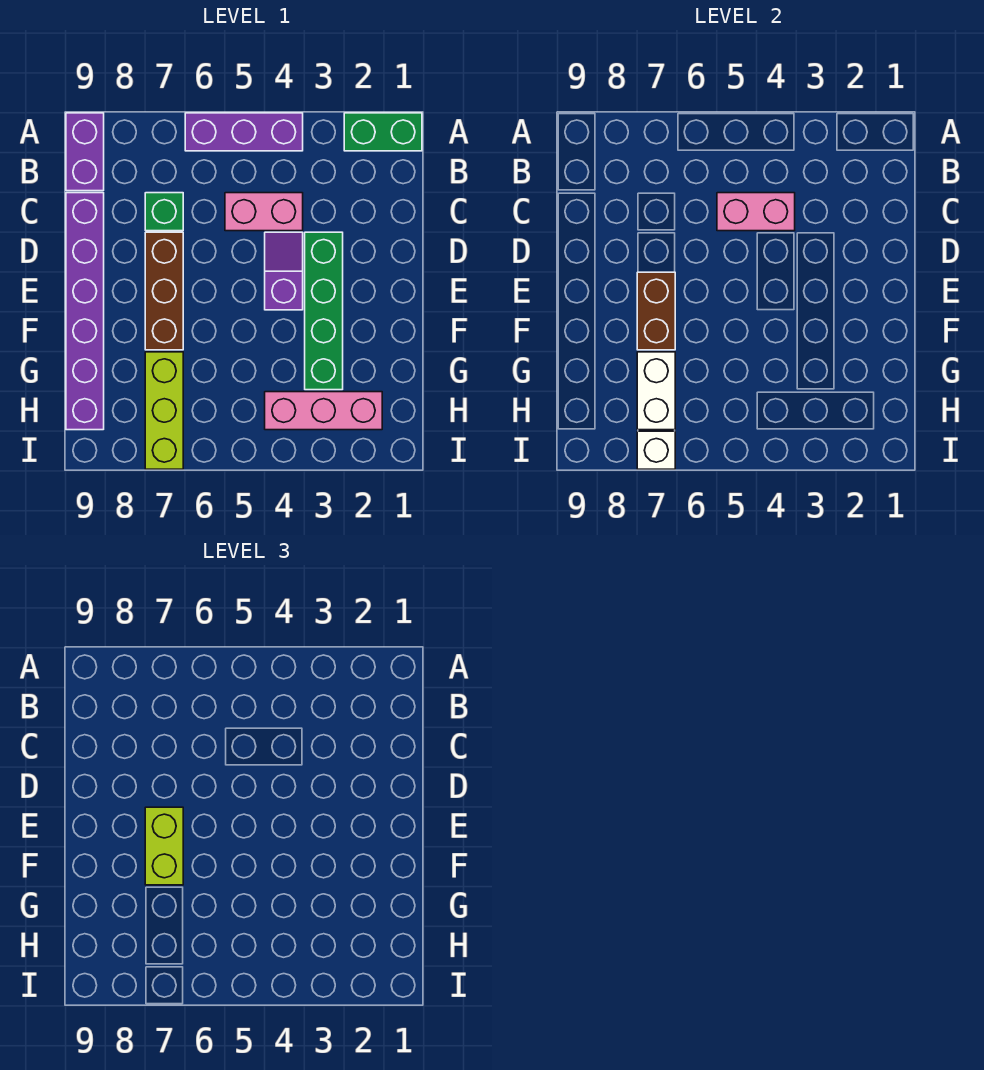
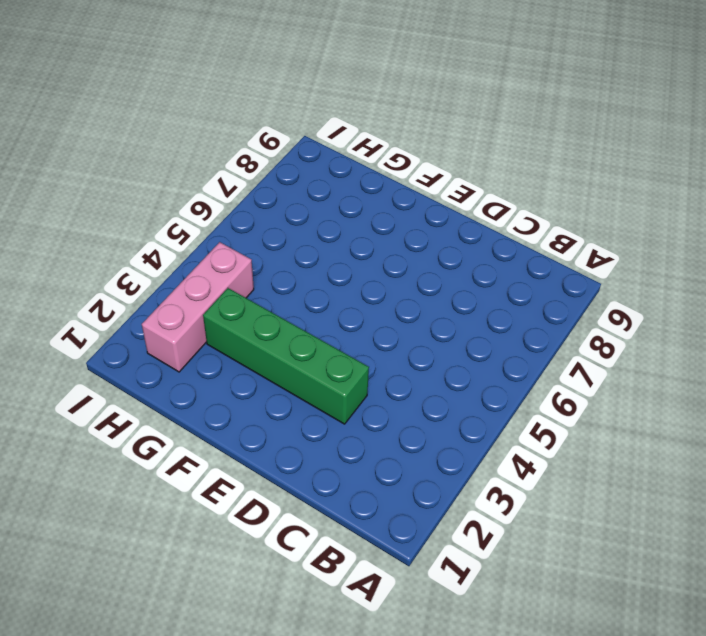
none -> green brick A1:A2 level 1
none -> purple brick A4:A6 level 1
none -> purple brick A9:B9 level 1

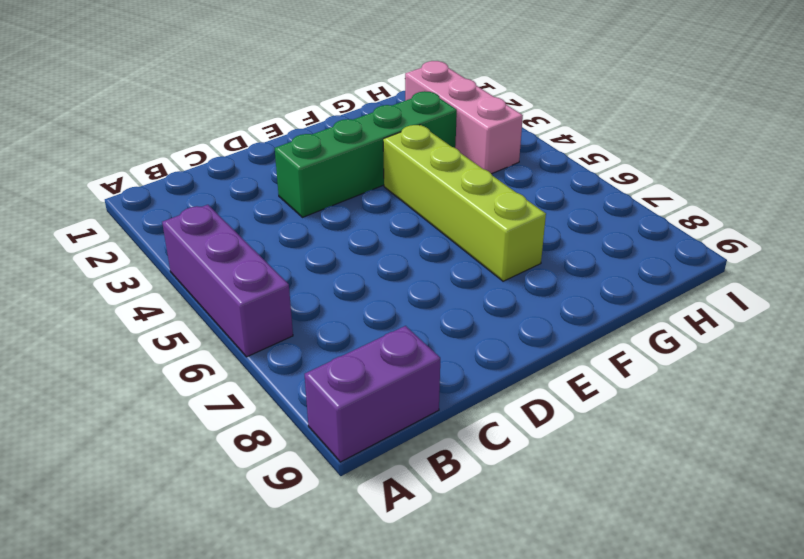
lime brick F4:F7 level 1 -> brown brick D7:F7 level 1
none -> green brick A1:A2 level 1
none -> pink brick C4:C5 level 1
none -> green brick C7 level 1

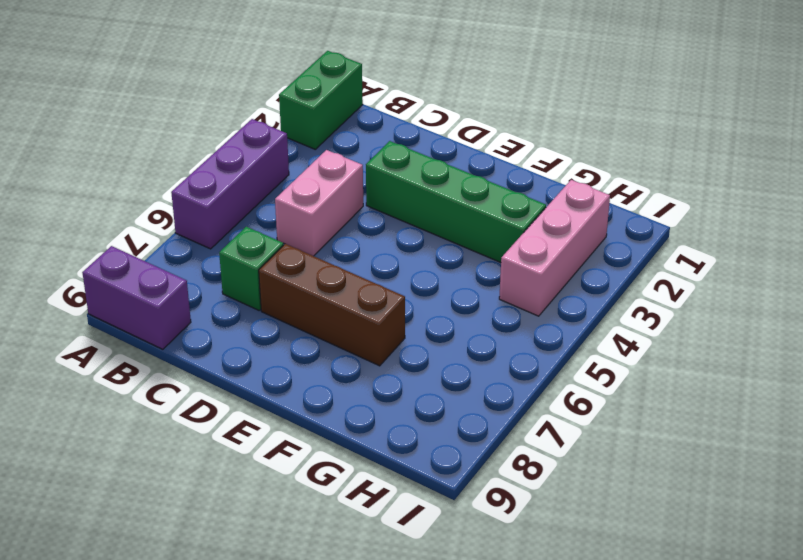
none -> purple brick C9:H9 level 1
none -> purple slope D4:E4 level 1 top E
none -> lime brick G7:I7 level 1

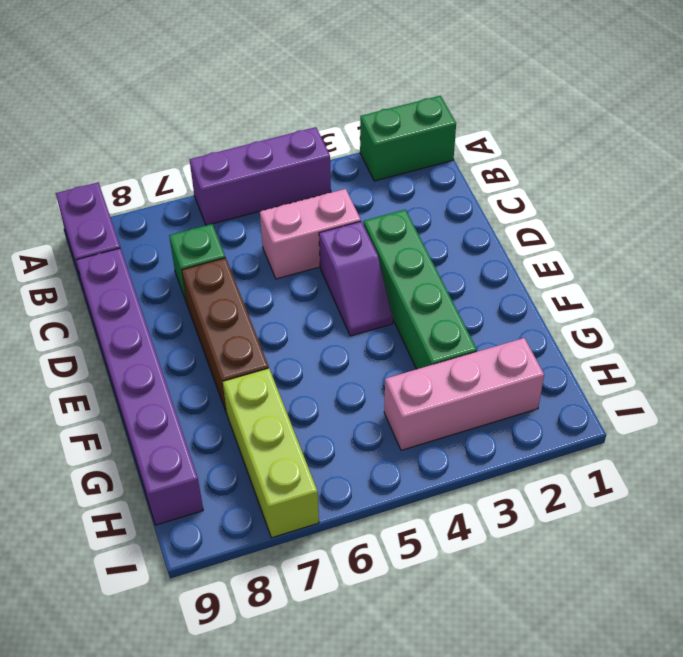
purple slope D4:E4 level 1 top D -> purple slope D4:E4 level 1 top E
none -> pink brick C4:C5 level 2
none -> brown brick E7:F7 level 2
none -> white brick G7:H7 level 2

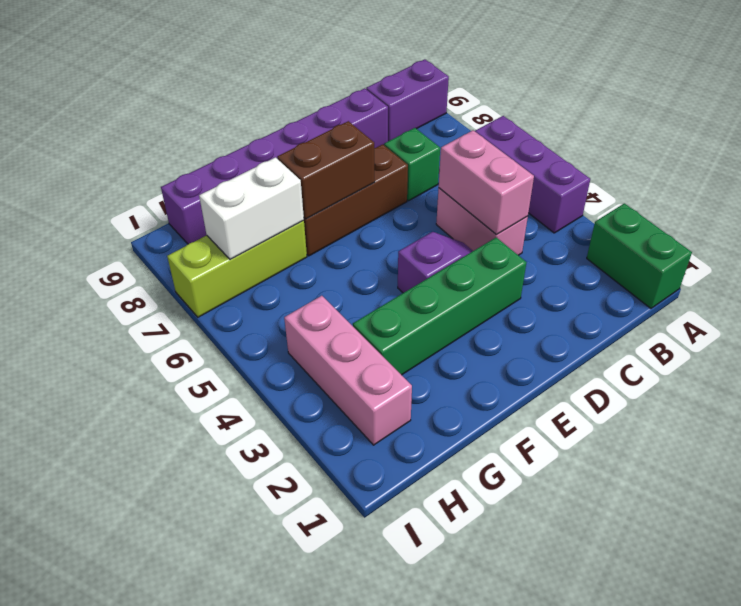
none -> white brick I7 level 2
none -> lime brick E7:F7 level 3

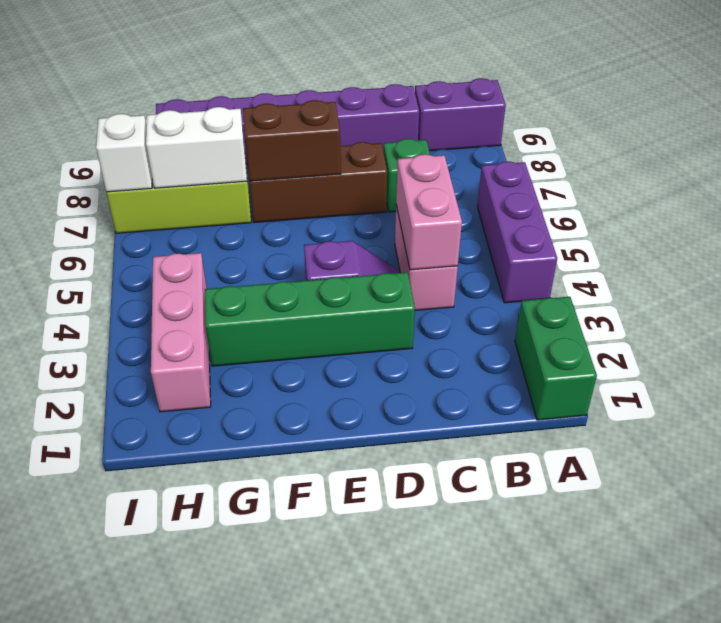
none -> lime brick E7:F7 level 3

